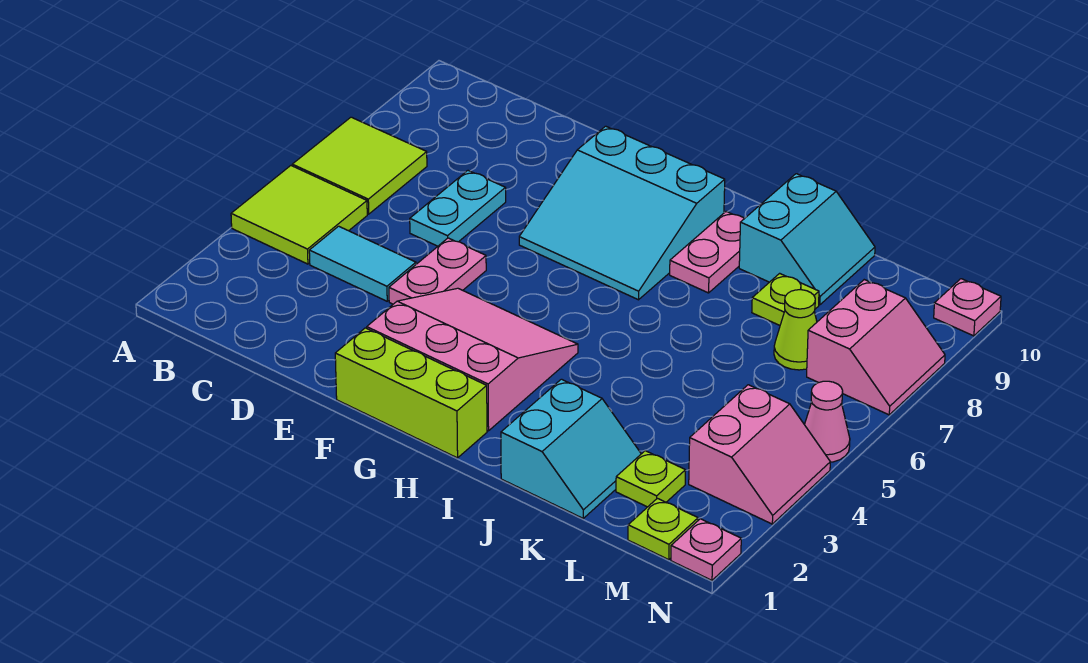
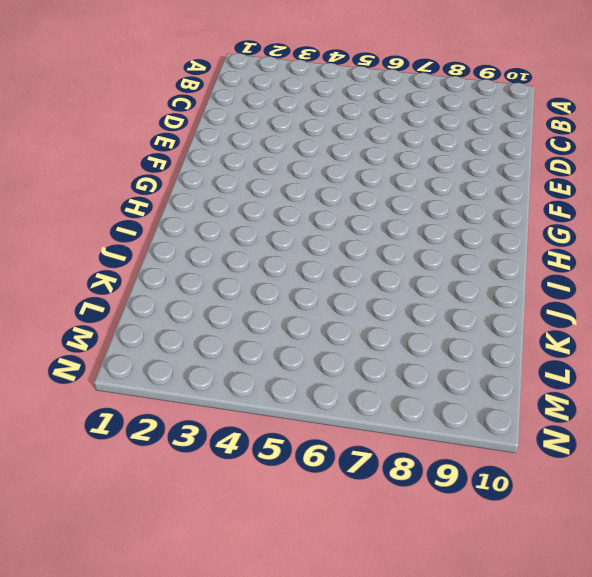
none -> lime tile A4:B5 level 1
none -> lime tile A6:B7 level 1
none -> cyan tile C4:D4 level 1

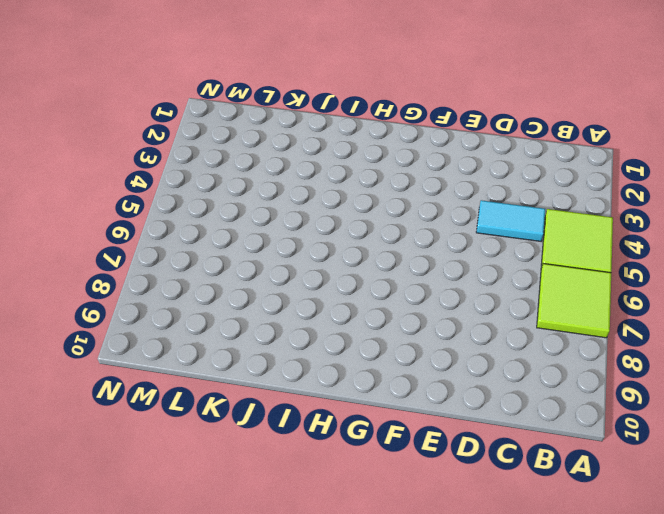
none -> cyan plate D6:D7 level 1
none -> pink plate E4:E5 level 1
none -> lime brick F1:H1 level 1

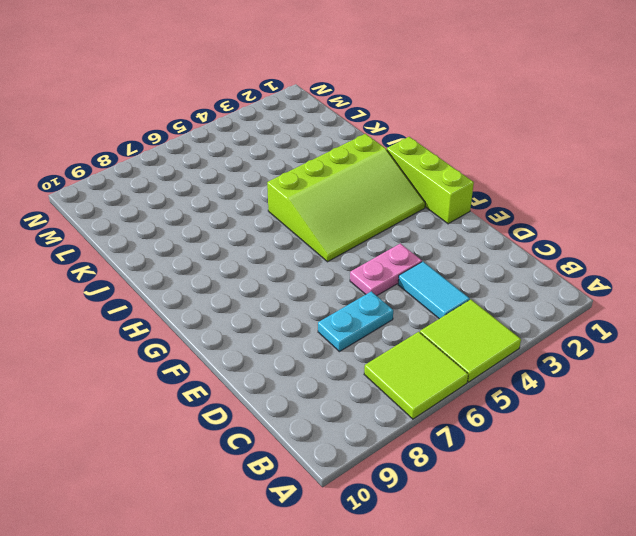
lime slope G2:I5 level 1 top I -> pink slope F2:H4 level 1 top 2
none -> cyan slope F7:H9 level 1 top 9
none -> pink plate I8:I9 level 1
none -> cyan slope J1:K2 level 1 top J

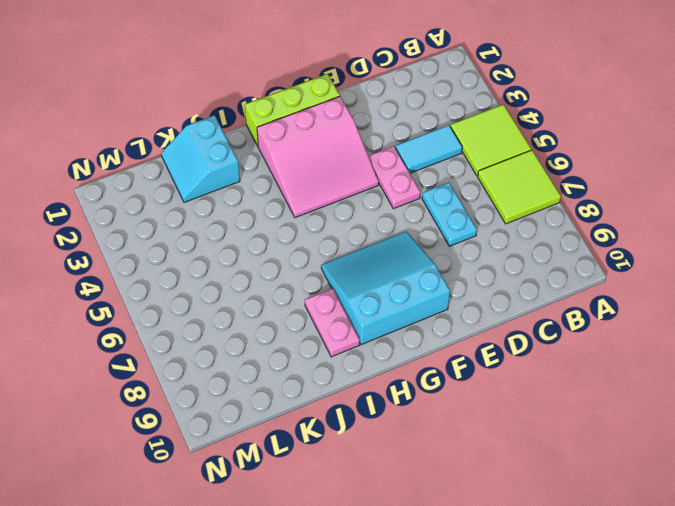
none -> cyan slope J9:K10 level 1 top J
none -> lime plate K8 level 1
none -> lime plate L2 level 1

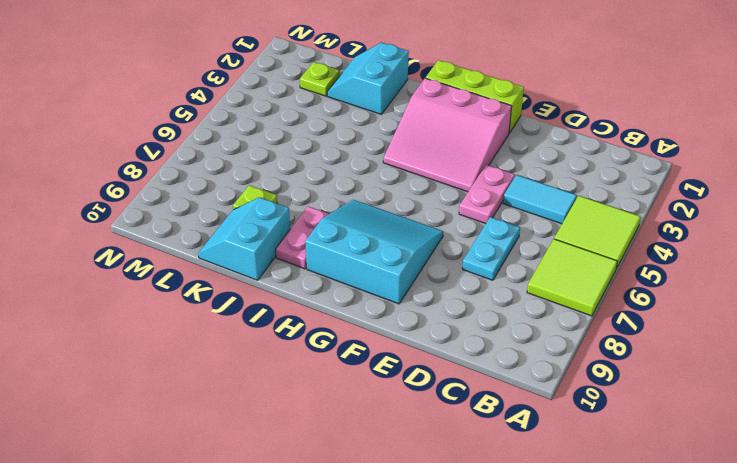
none -> lime cone L7 level 1
none -> lime plate M1 level 1
none -> pink slope M3:N4 level 1 top M

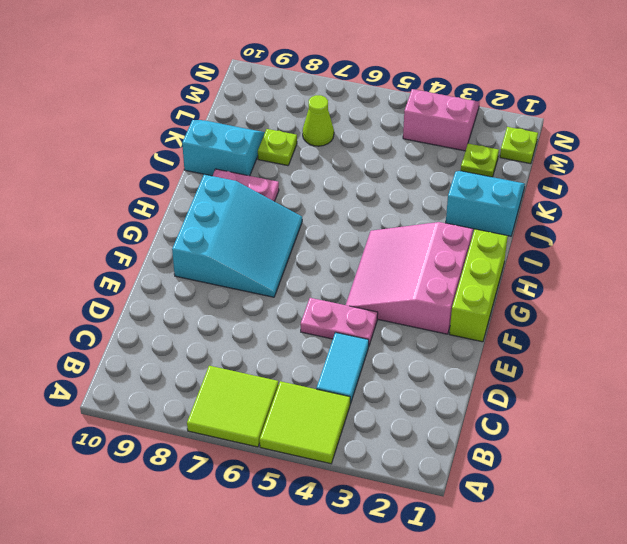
none -> cyan plate D6:D7 level 1
none -> pink slope M7:N8 level 1 top M
none -> pink plate N1 level 1

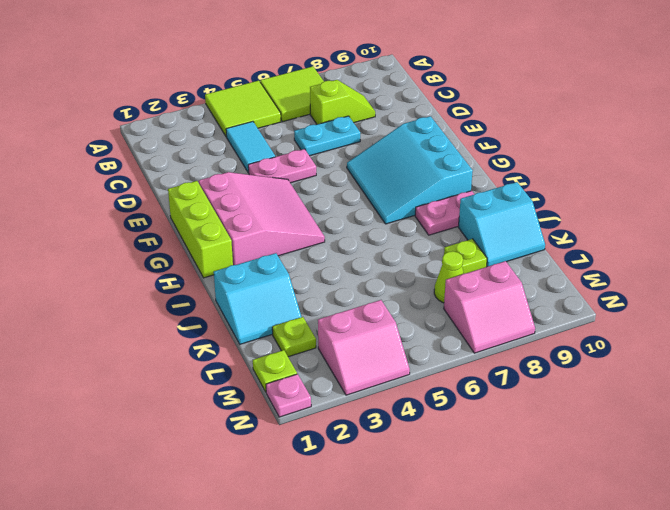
lime slope C7:C8 level 1 top 7 -> none
none -> pink cone N5 level 1
none -> pink plate N10 level 1

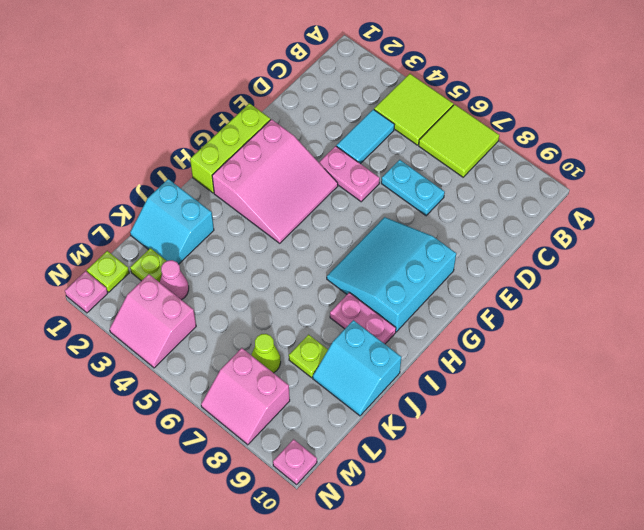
pink cone L3 level 1 -> pink cone N5 level 1

